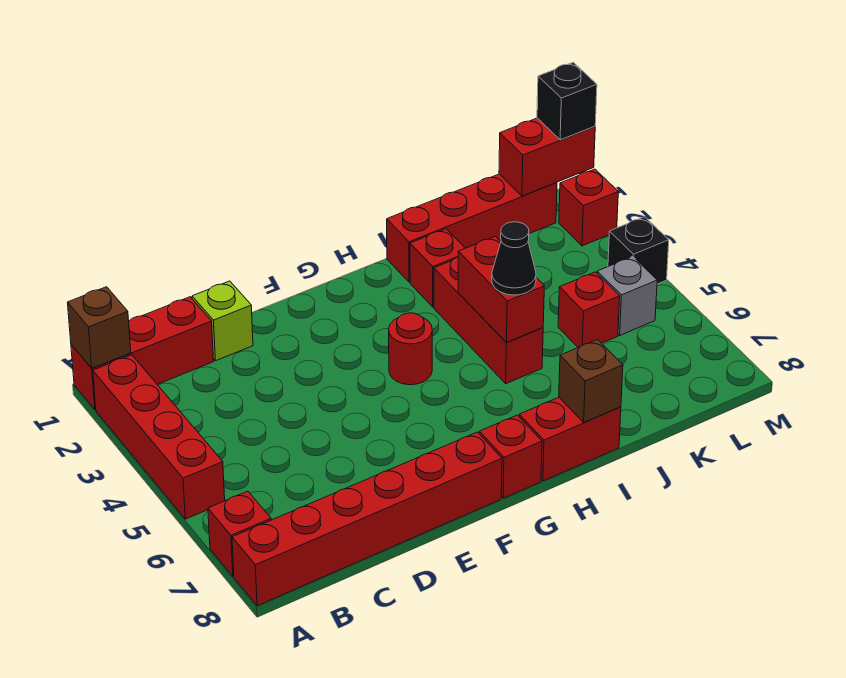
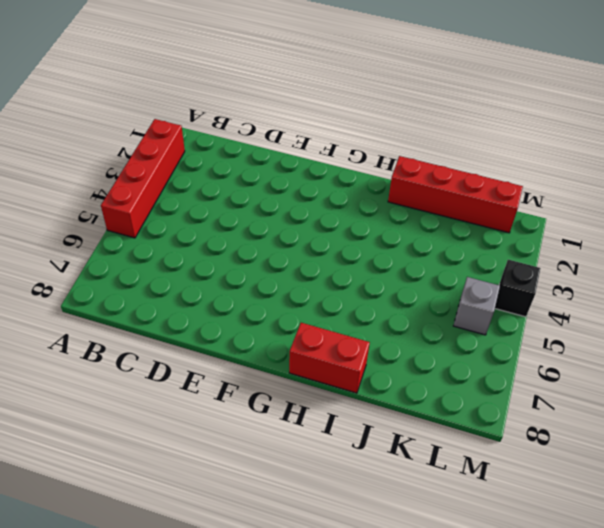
none -> red brick A1:C1 level 1
none -> red brick A7 level 1
none -> red brick A8:F8 level 1

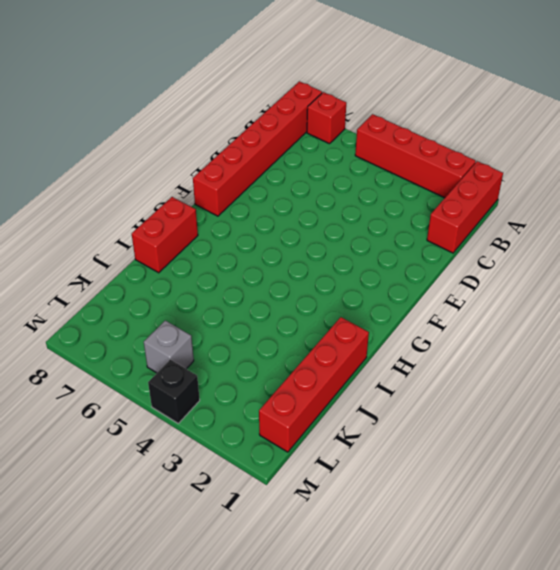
none -> lime brick D1 level 1
none -> red round brick G4 level 1
none -> red brick G8 level 1

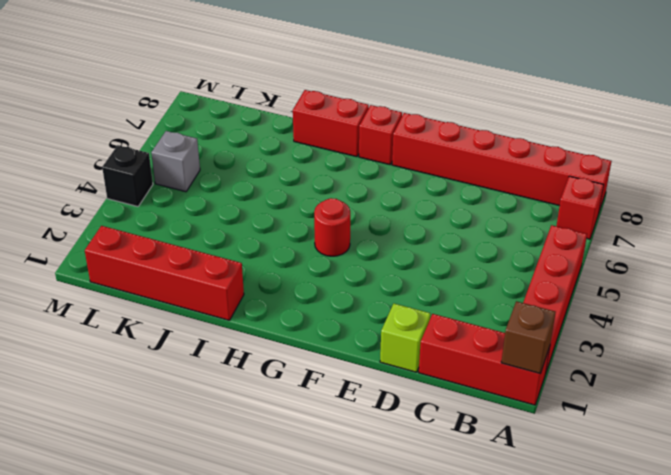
none -> red brick I2 level 1
none -> red brick I3:I5 level 1
none -> red brick K5 level 1

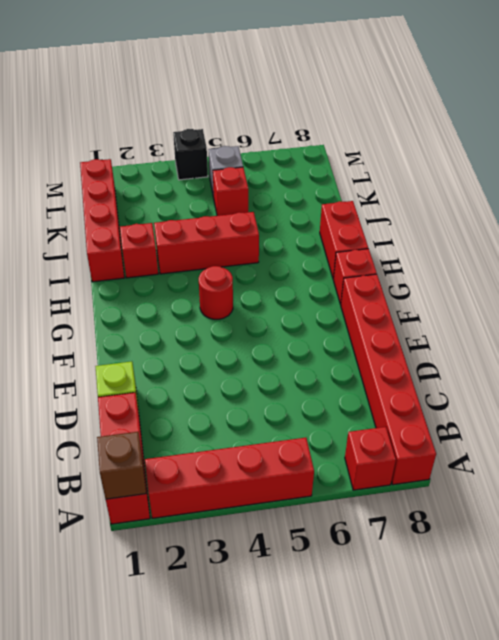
none -> red brick M2 level 1
none -> red brick I4:I5 level 2
none -> brown brick I8 level 2

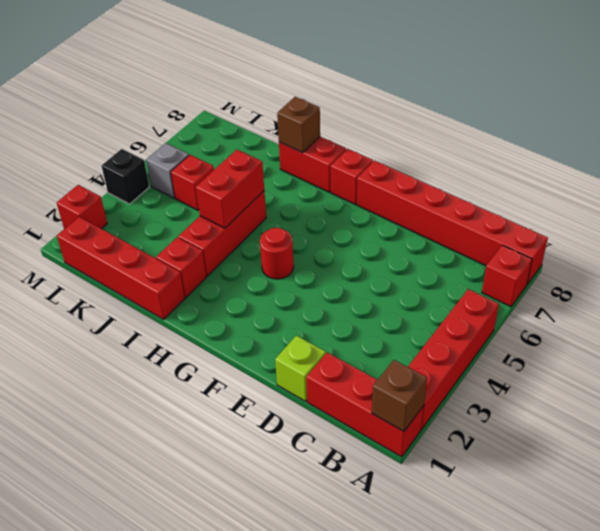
none -> red brick L1:M1 level 2
none -> black cone I5 level 3
none -> black brick M1 level 3

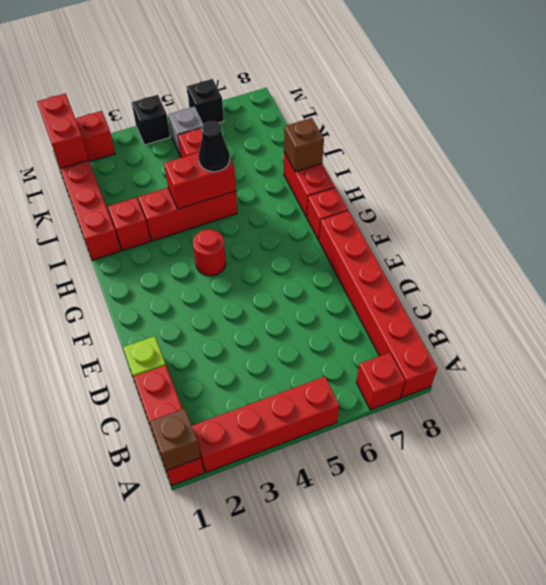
black brick M6 level 1 -> black brick M1 level 3

